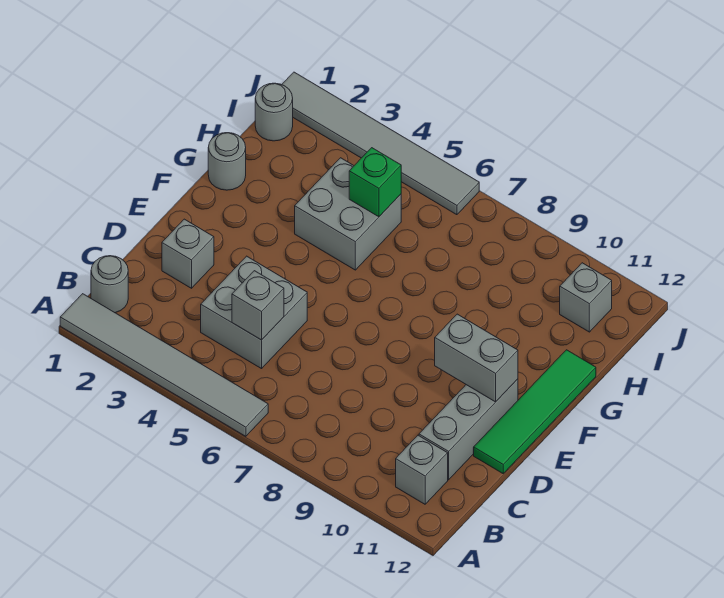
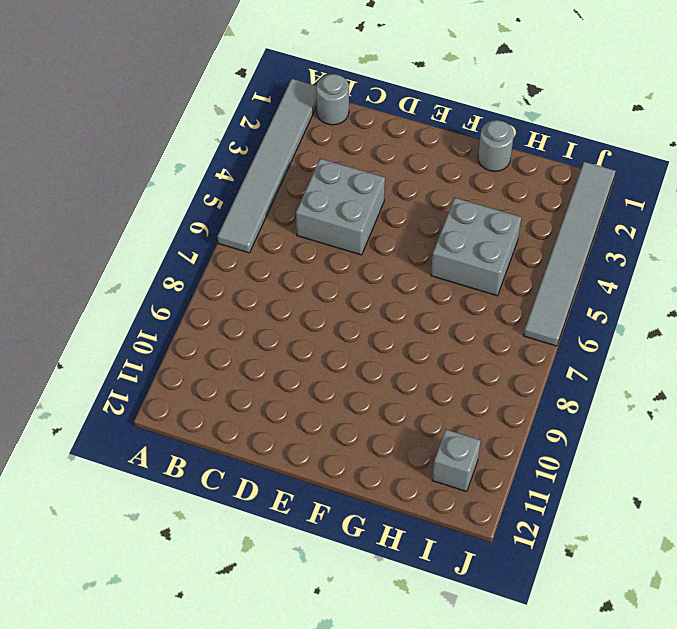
none -> grey brick B11 level 1
none -> grey brick C11:E11 level 1
none -> grey brick D2 level 1

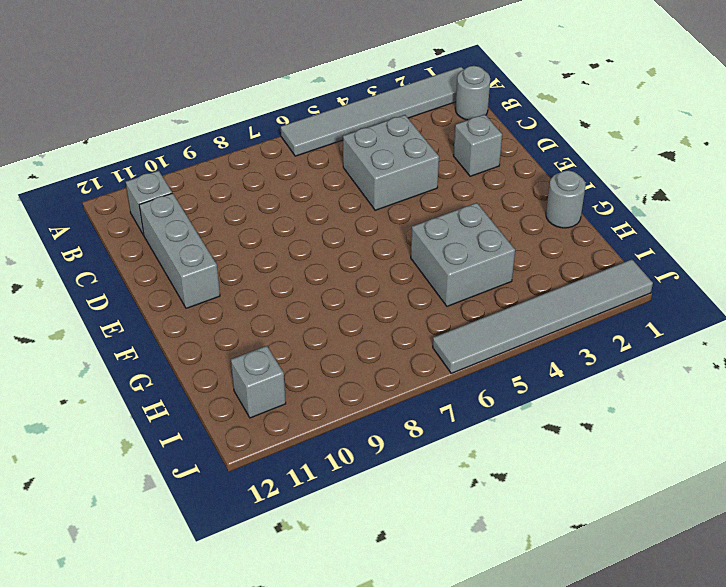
none -> green tile D12:G12 level 1
none -> grey round brick I1 level 1
none -> grey brick C5 level 2

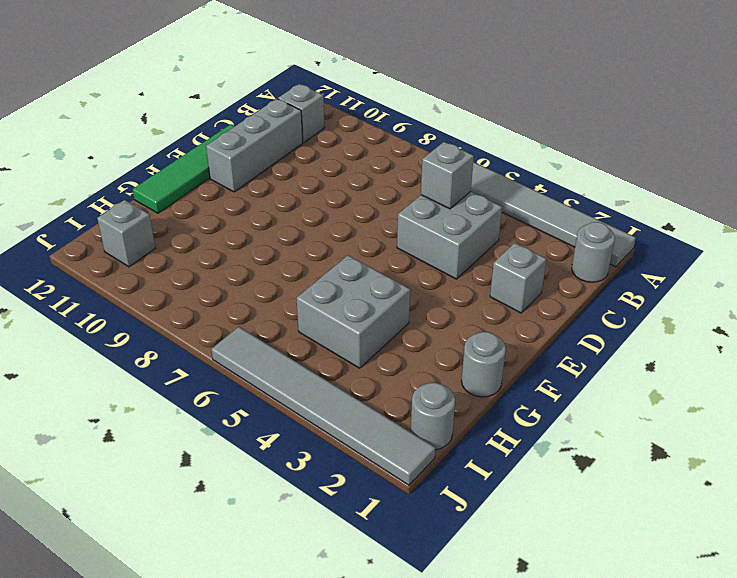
none -> grey brick E10:E11 level 2
none -> green brick H5 level 2

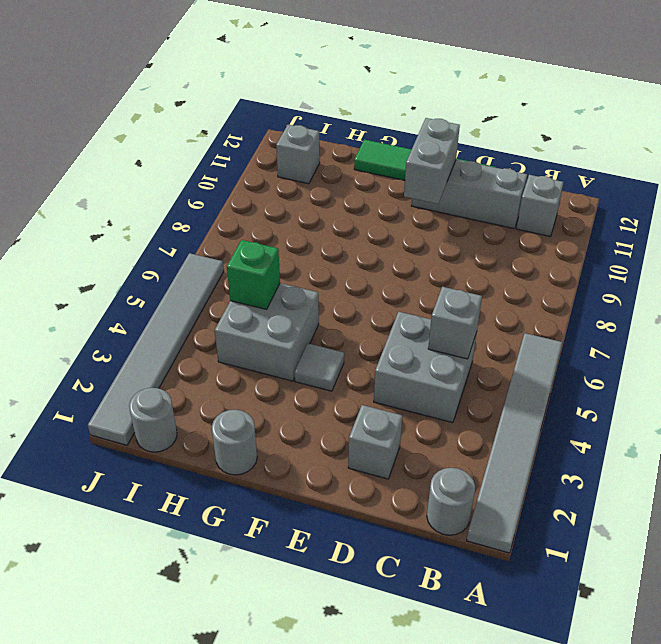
grey tile F4 level 1 -> none

